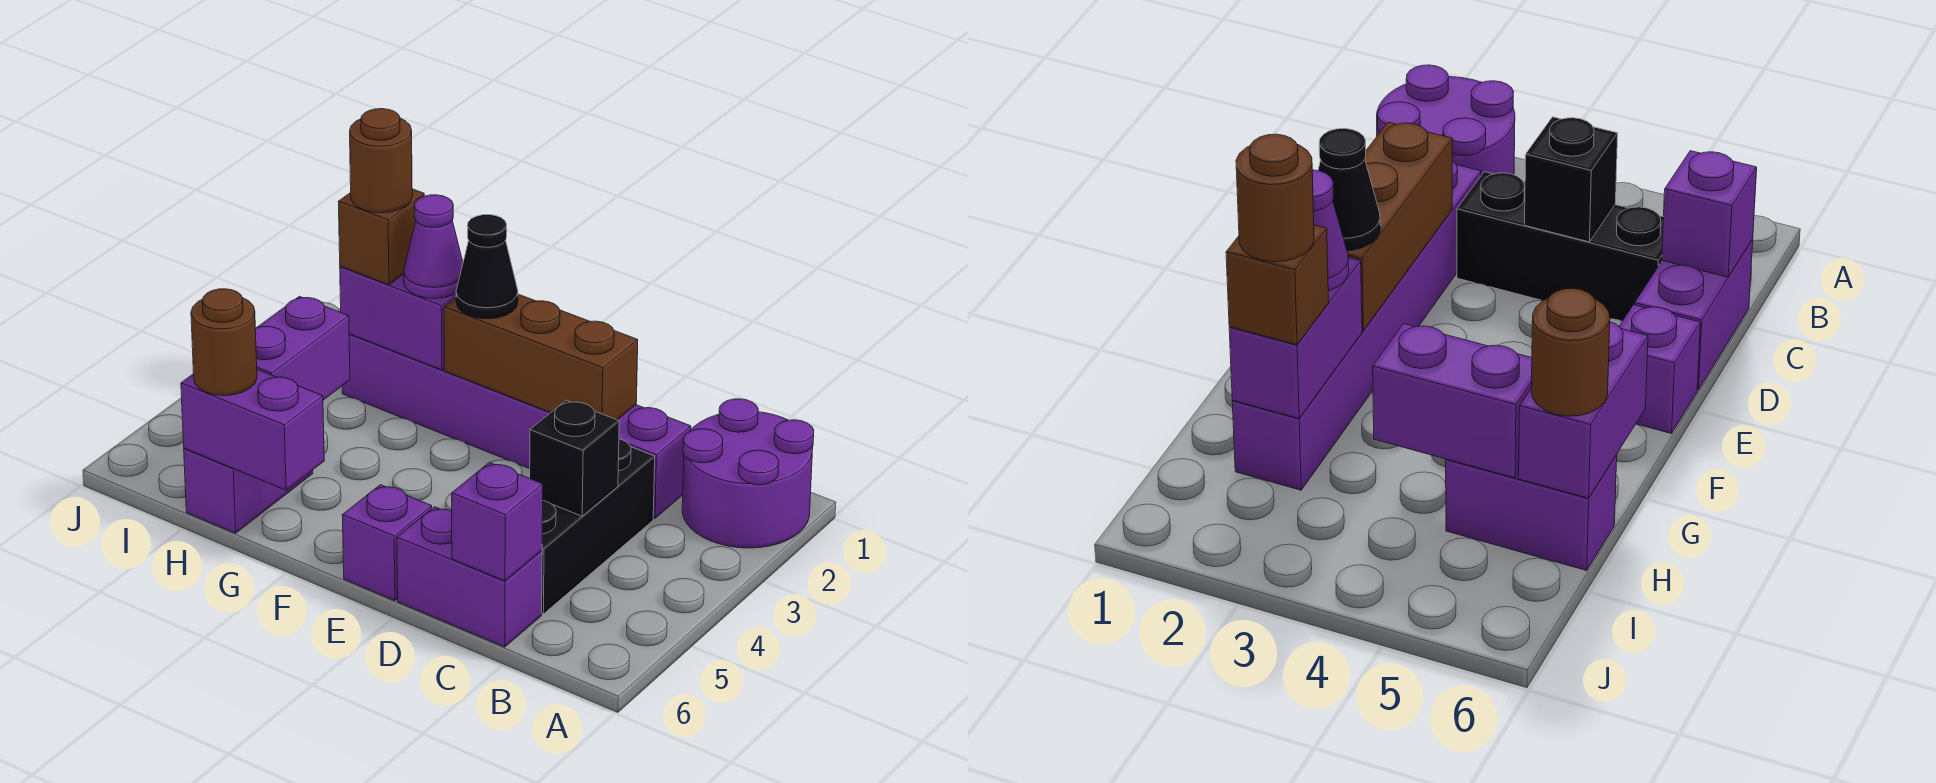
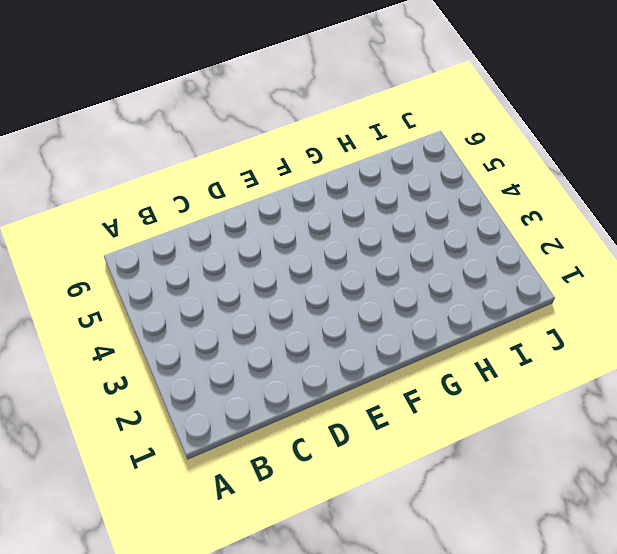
none -> purple round brick A1:B2 level 1
none -> purple brick C2:H2 level 1
none -> black brick C3:C5 level 1

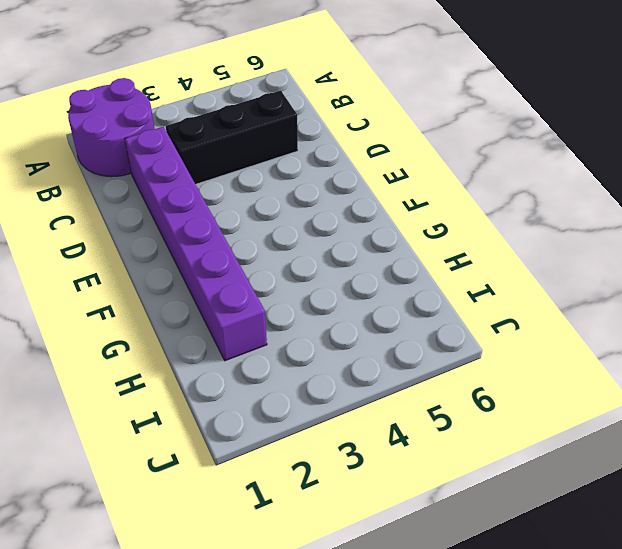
none -> purple brick C6:D6 level 1
none -> purple brick E6 level 1
none -> purple brick H5:H6 level 1

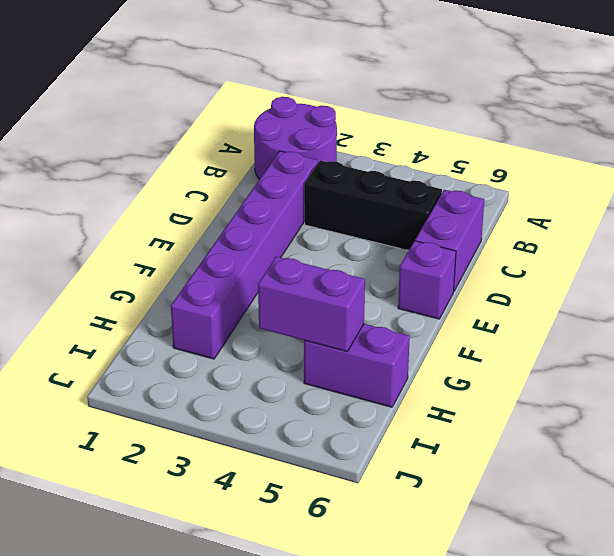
none -> black brick C4 level 2
none -> purple brick C6 level 2
none -> brown brick D2:F2 level 2

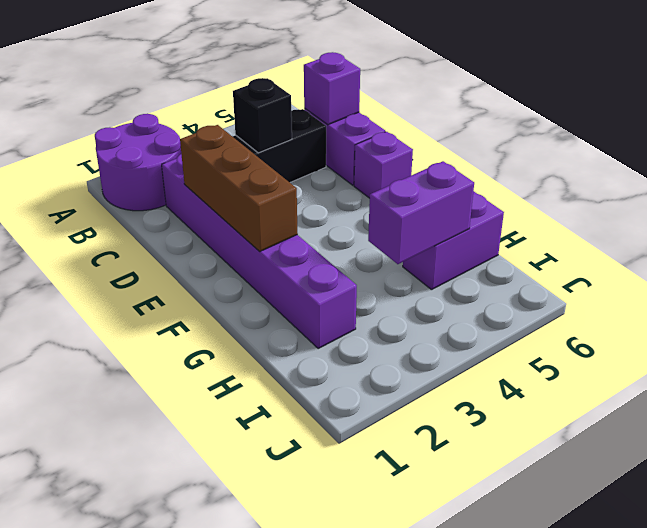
none -> purple brick G2:H2 level 2
none -> purple brick G6:H6 level 2
none -> black cone F2 level 3

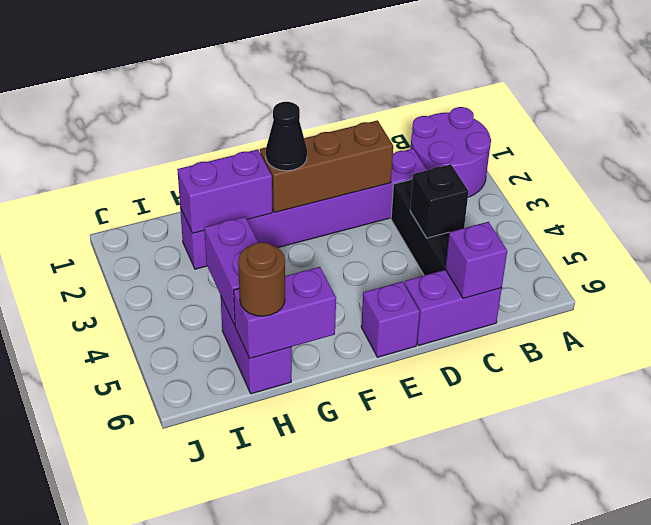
none -> purple cone G2 level 3
none -> brown brick H2 level 3
none -> brown round brick H2 level 4

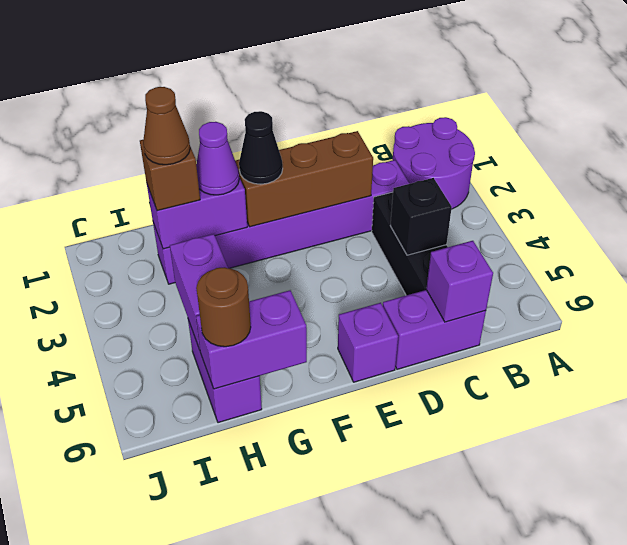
brown cone H2 level 4 -> brown round brick H2 level 4

